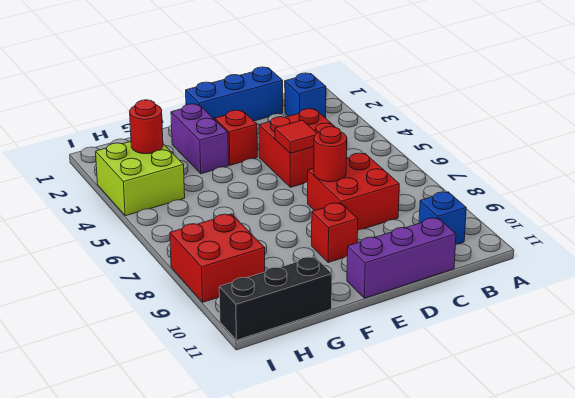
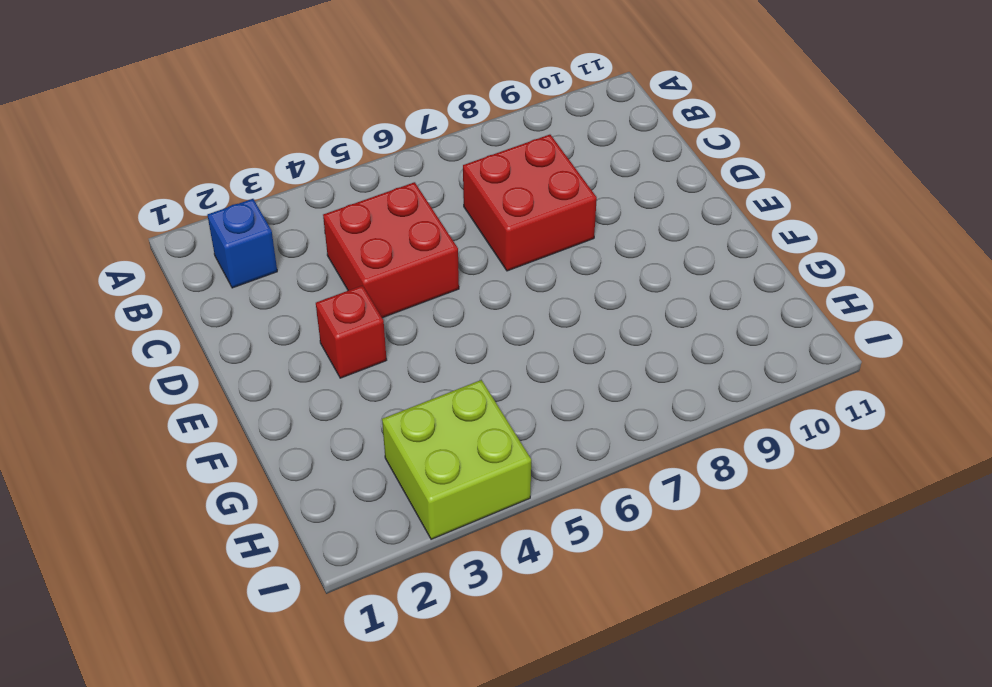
none -> blue brick B10 level 1
none -> blue brick C1:E1 level 1
none -> purple brick C11:E11 level 1

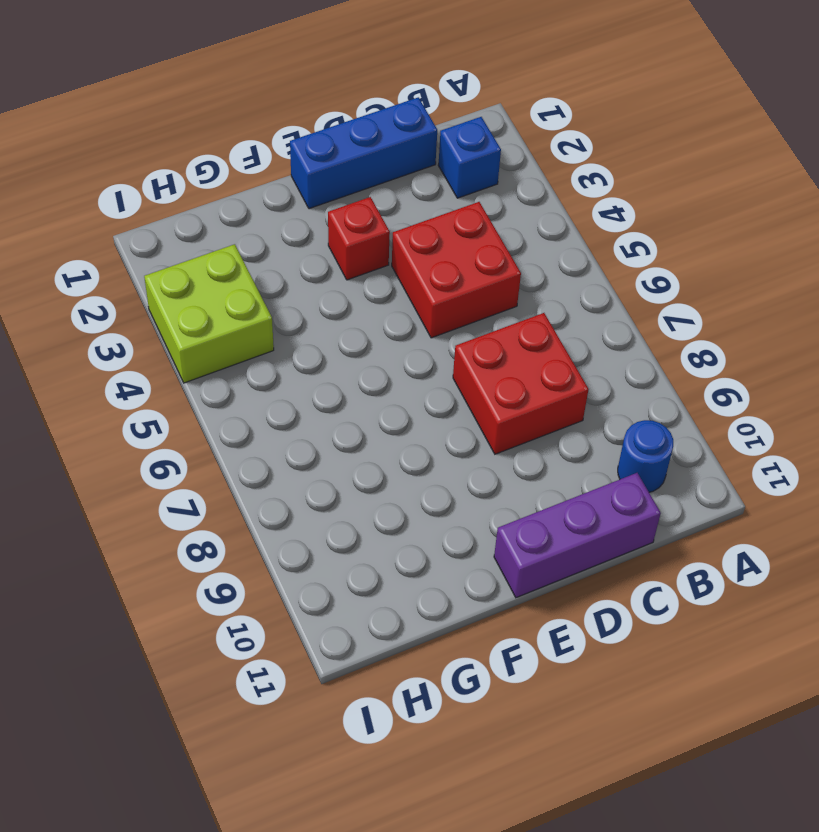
blue round brick B10 level 1 -> blue brick B10 level 1
none -> red brick E9 level 1
none -> purple brick F2:F3 level 1
none -> black brick G11:I11 level 1

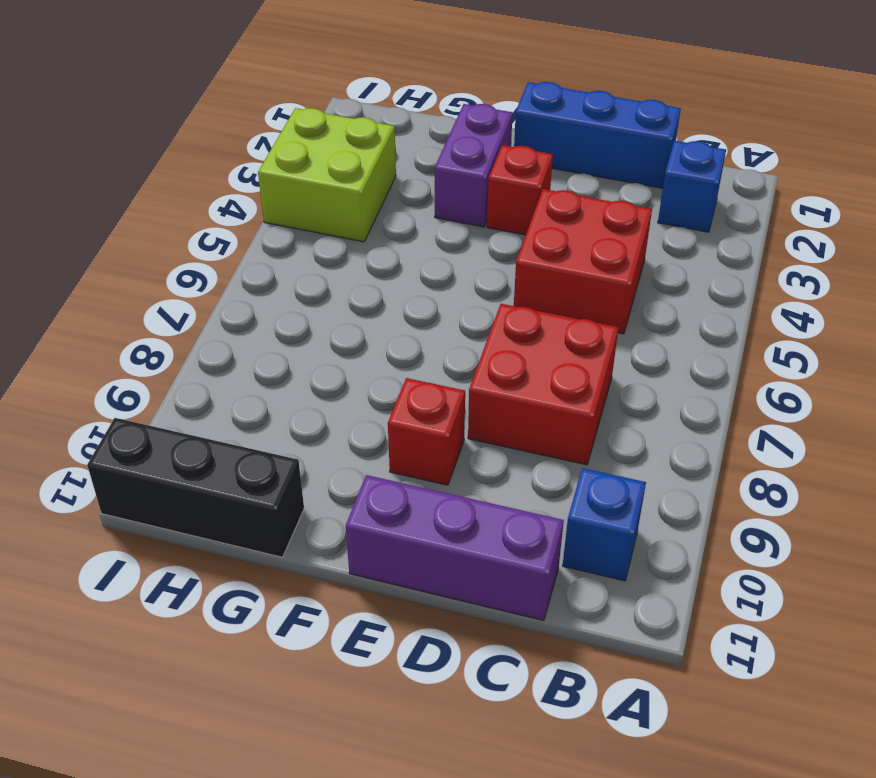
none -> red brick H8:I9 level 1
none -> red tile D5 level 2
none -> red round brick D7 level 2

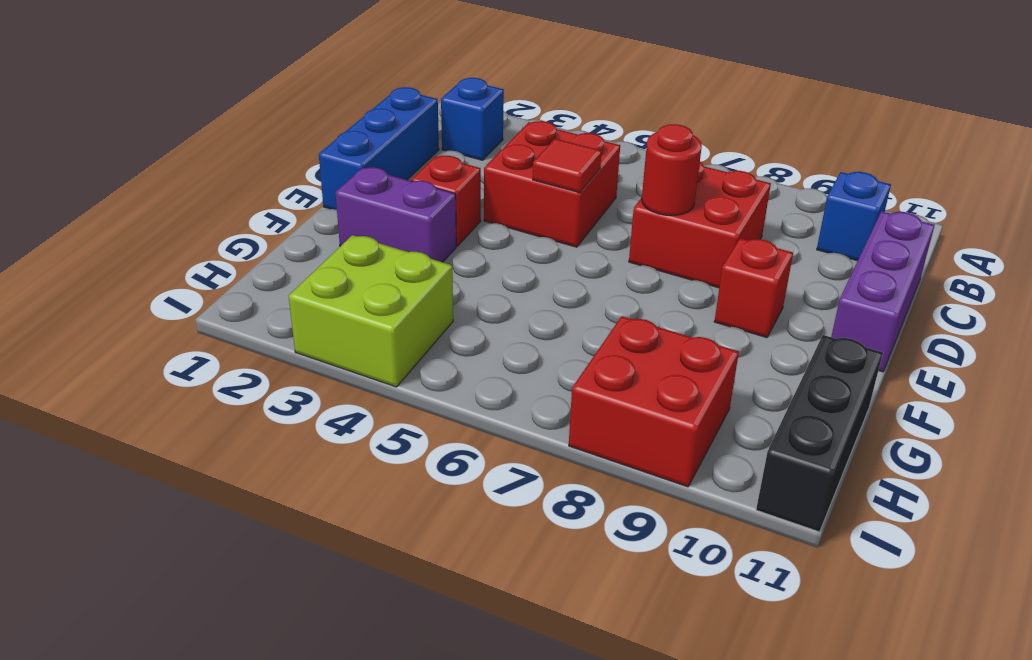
none -> red round brick H3 level 2

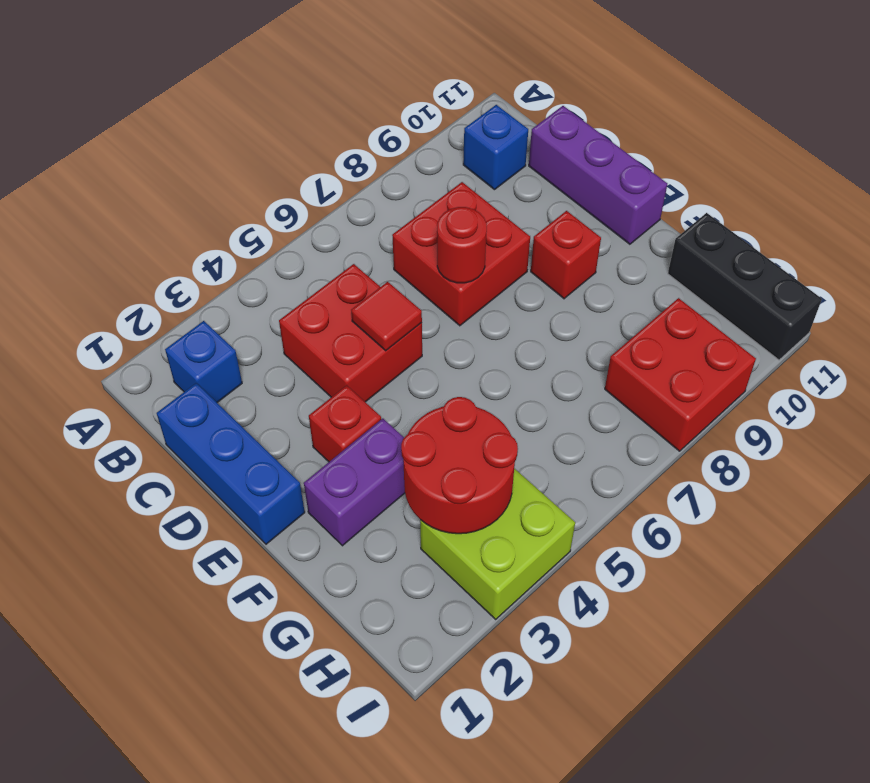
red round brick G3:H4 level 2 -> red round brick H3 level 2

